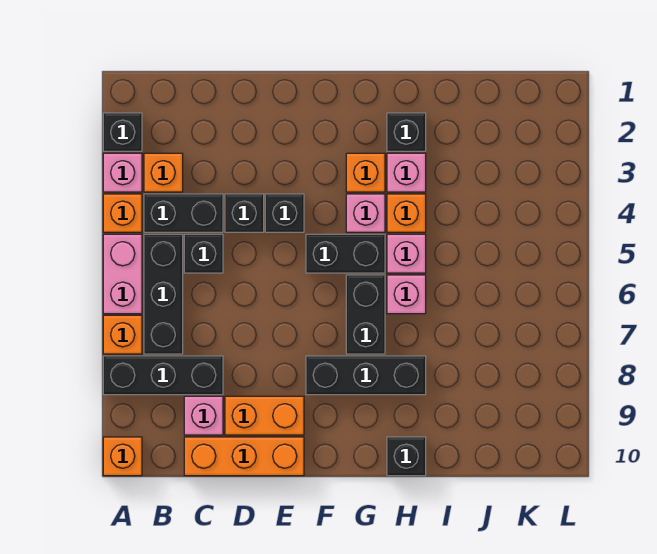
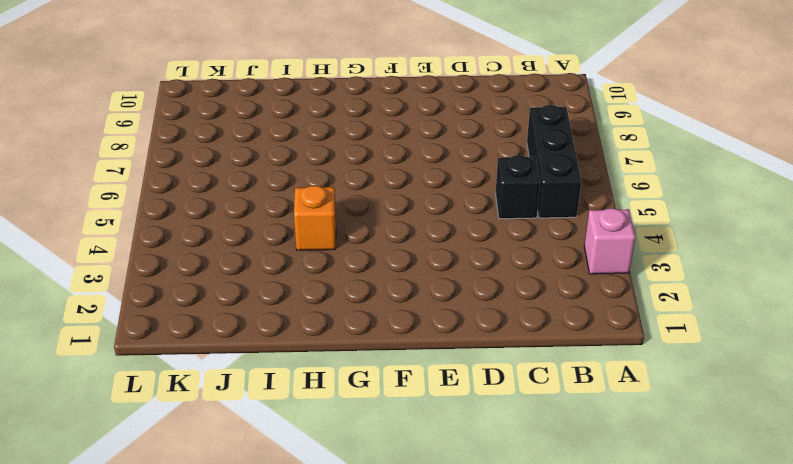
none -> black brick A2 level 1
none -> orange brick A4 level 1
none -> pink brick A5:A6 level 1

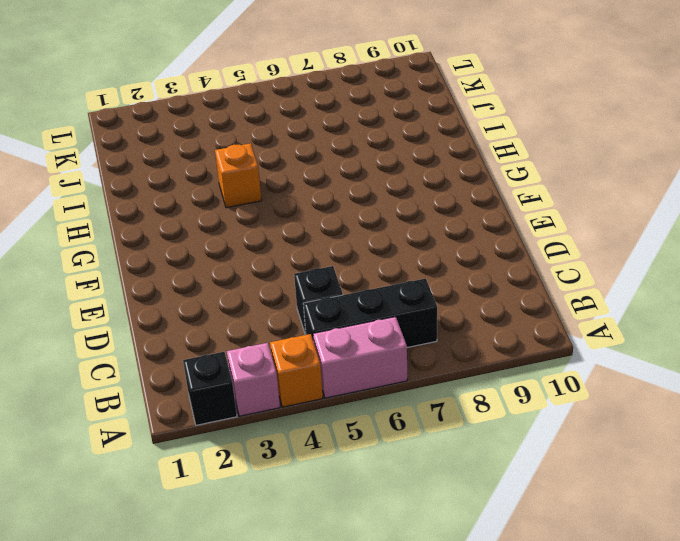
none -> orange brick A7 level 1
none -> black brick A8:C8 level 1
none -> orange brick A10 level 1

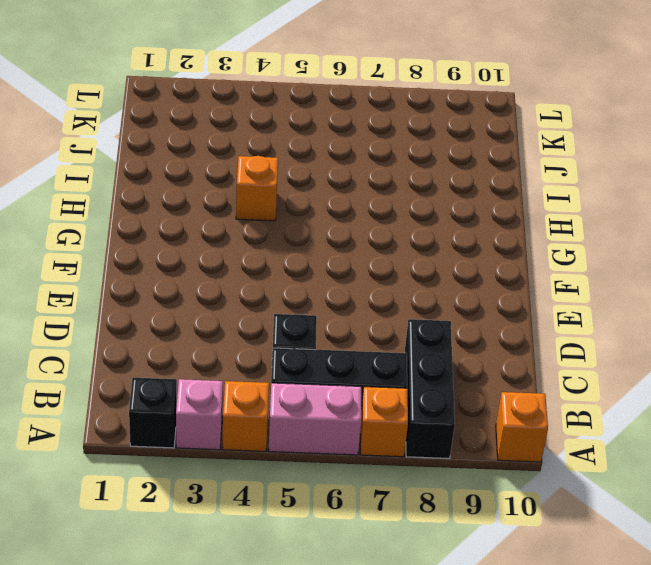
none -> orange brick B3 level 1
none -> black brick B4:C4 level 1
none -> pink brick C9 level 1

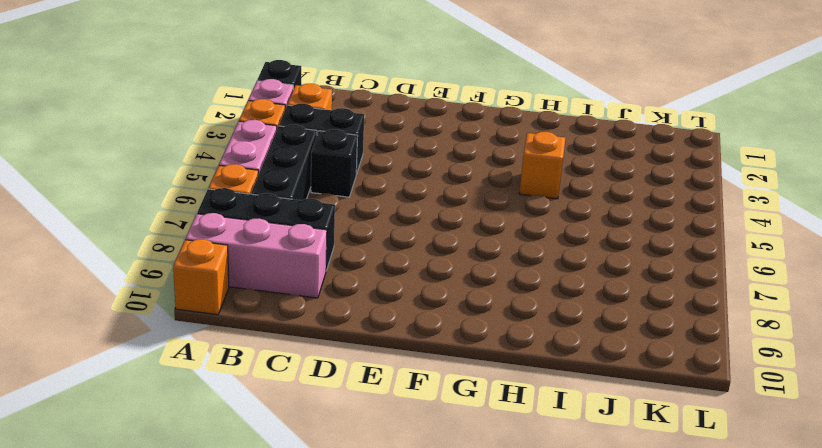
pink brick A9:C9 level 1 -> pink brick C9 level 1
none -> orange brick C10:E10 level 1
none -> black brick D4 level 1
none -> orange brick D9:E9 level 1

